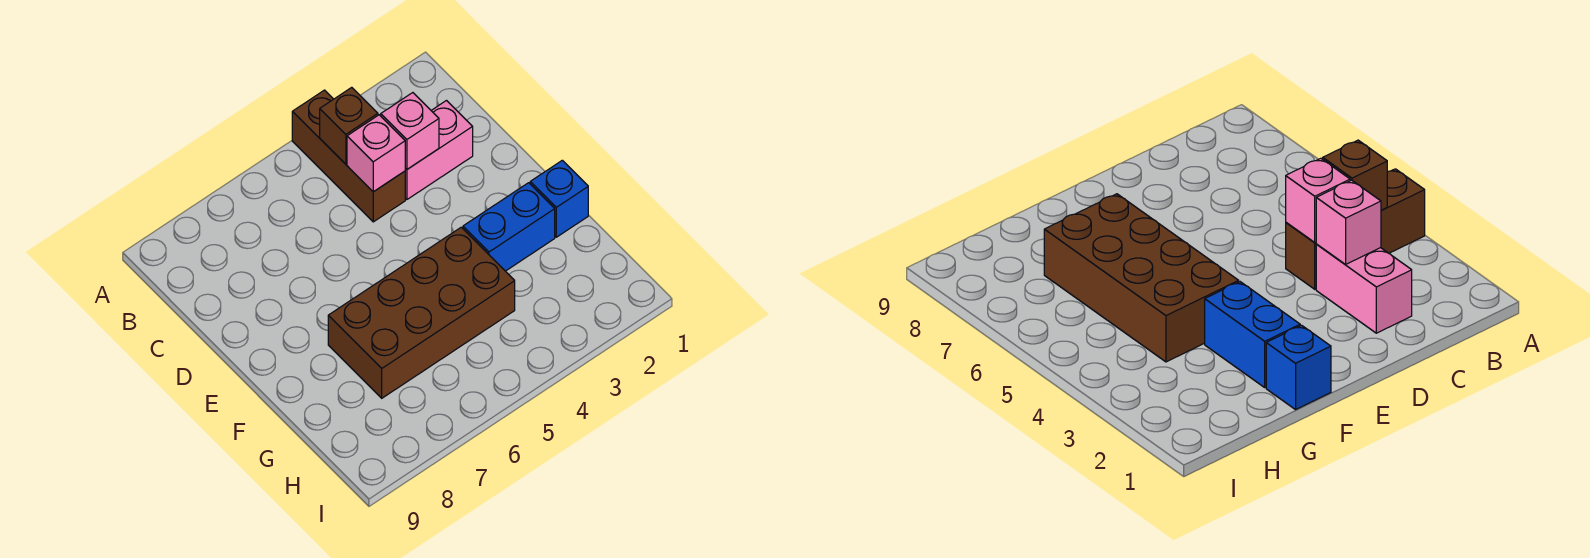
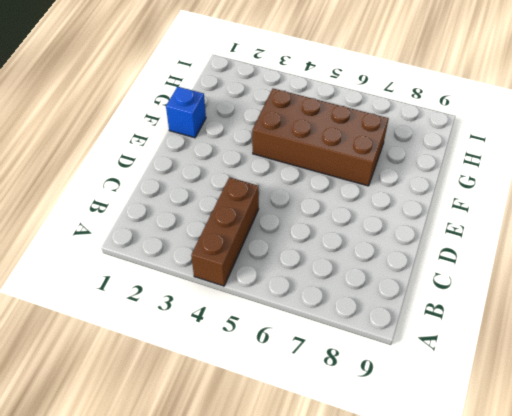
none -> pink brick C2:C3 level 1
none -> blue brick F2:F3 level 1

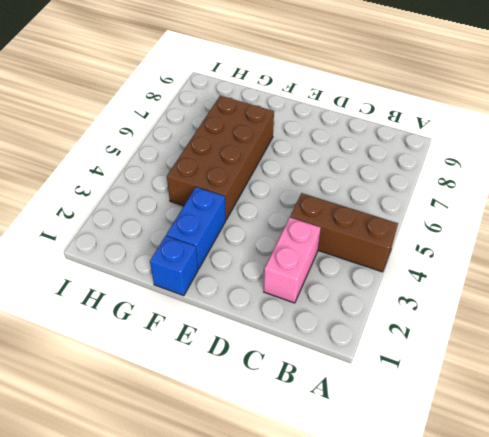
none -> brown brick B4 level 2
none -> pink brick C3 level 2

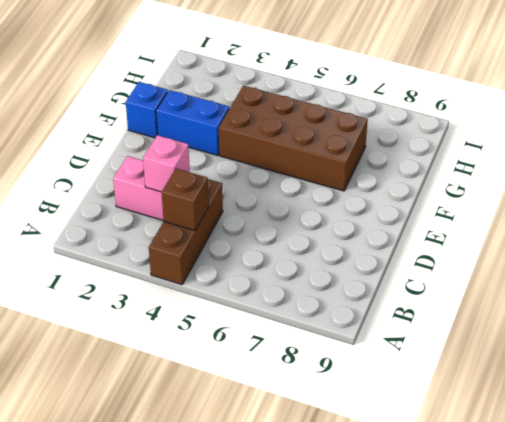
none -> pink brick C4 level 2

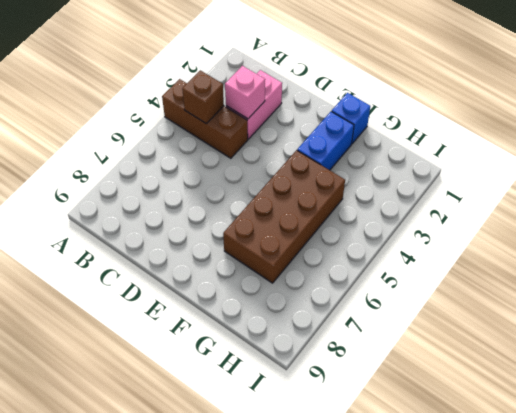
none -> pink brick C4 level 2

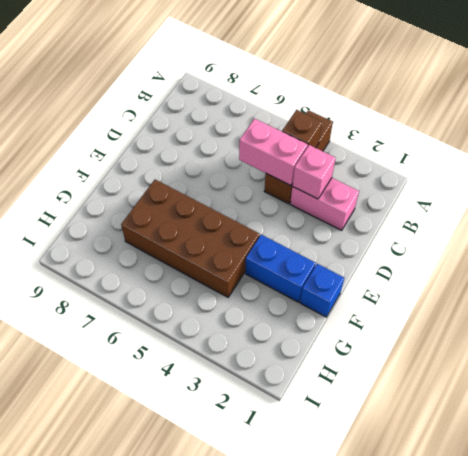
pink brick C4:C5 level 2 -> pink brick C4 level 2

